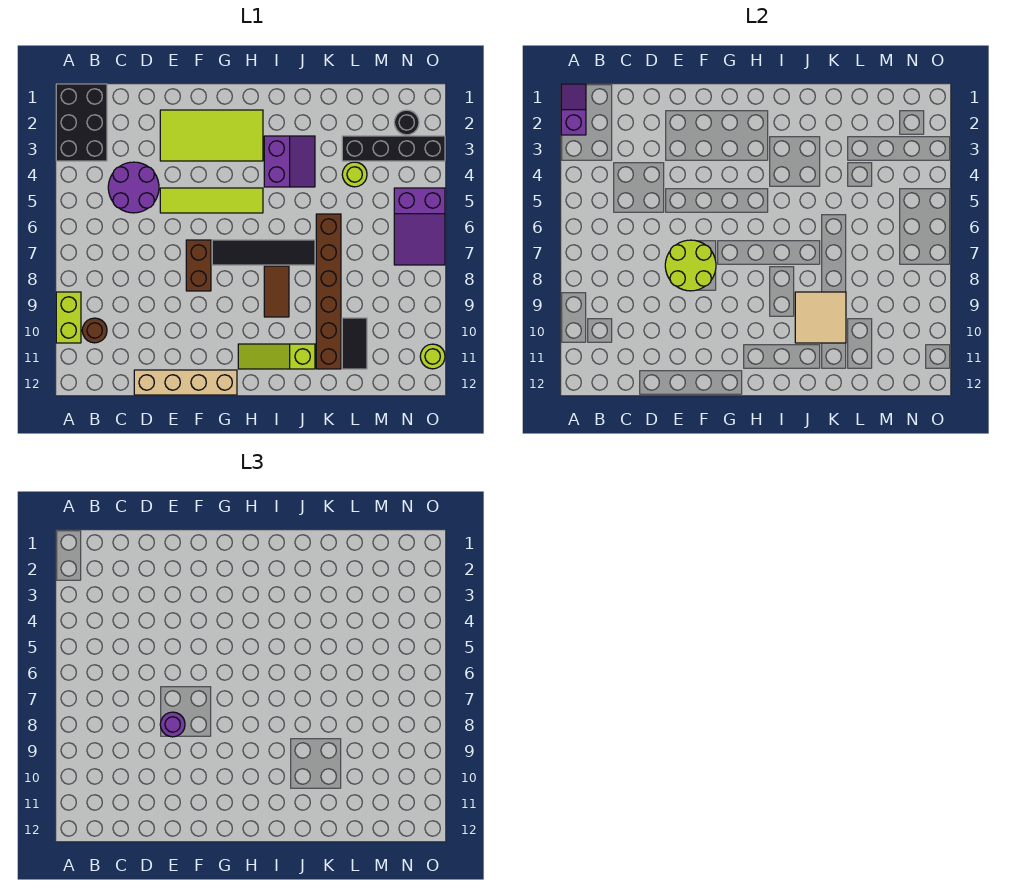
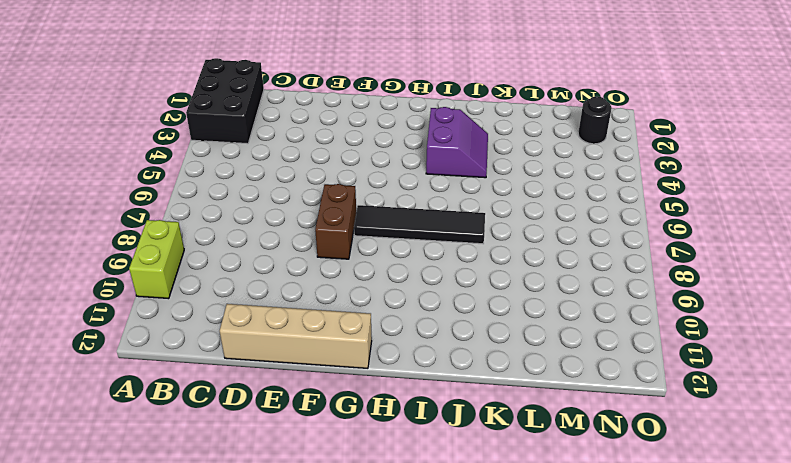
none -> brown round brick B10 level 1
none -> purple round brick C4:D5 level 1
none -> lime tile E2:H3 level 1

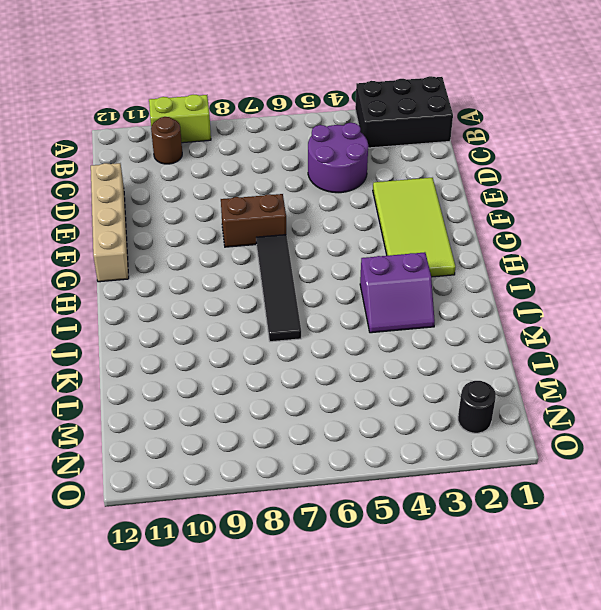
none -> lime tile E5:H5 level 1
none -> lime slope H11:J11 level 1 top J
none -> brown tile I8:I9 level 1

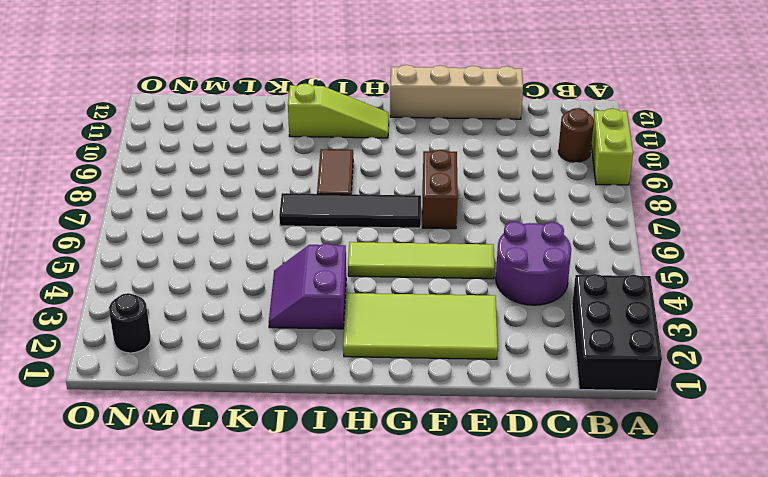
none -> brown brick K6:K11 level 1
none -> black brick L3:O3 level 1
none -> lime round brick L4 level 1

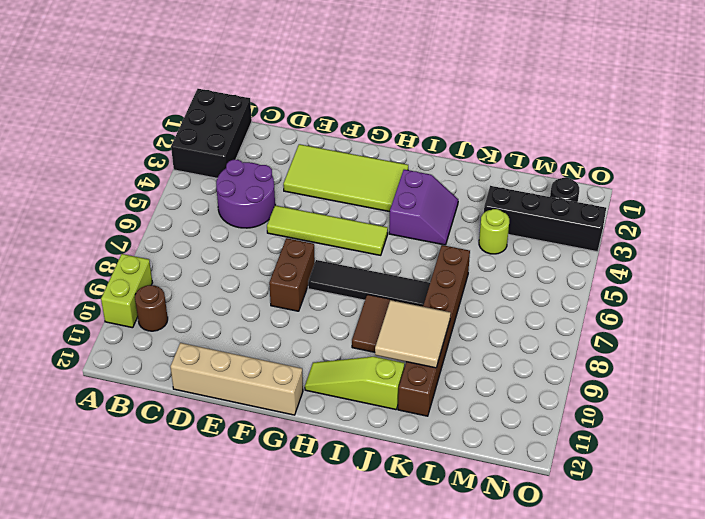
none -> black tile L10:L11 level 1
none -> purple slope N5:O7 level 1 top 5
none -> lime round brick O11 level 1

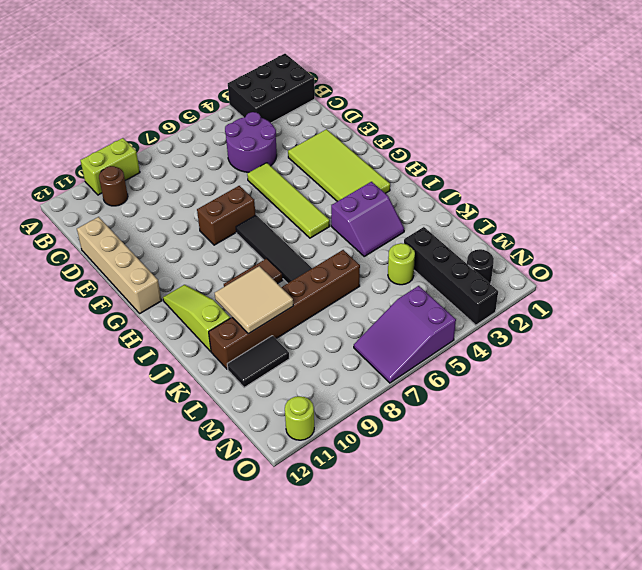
none -> purple slope A1:A2 level 2 top 2
none -> lime round brick E7:F8 level 2
none -> purple round brick E8 level 3

